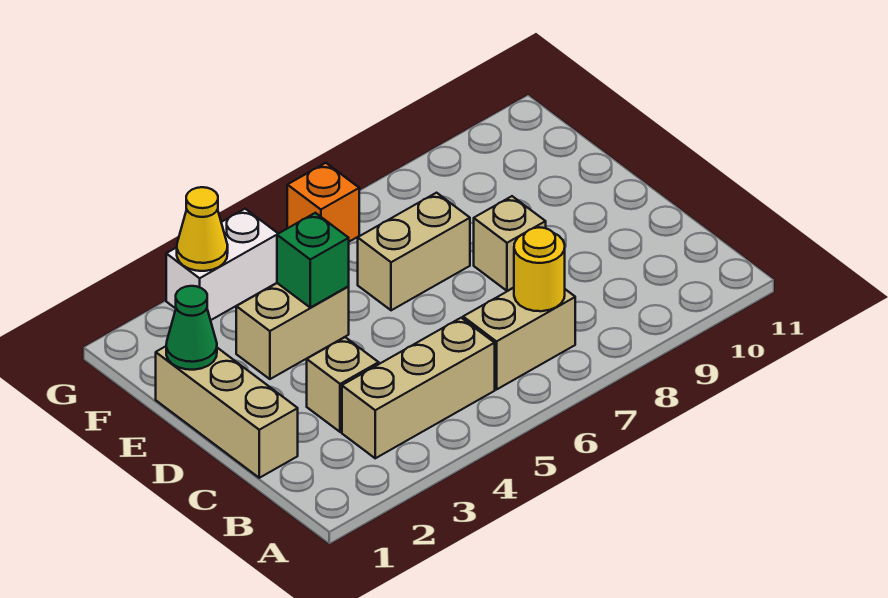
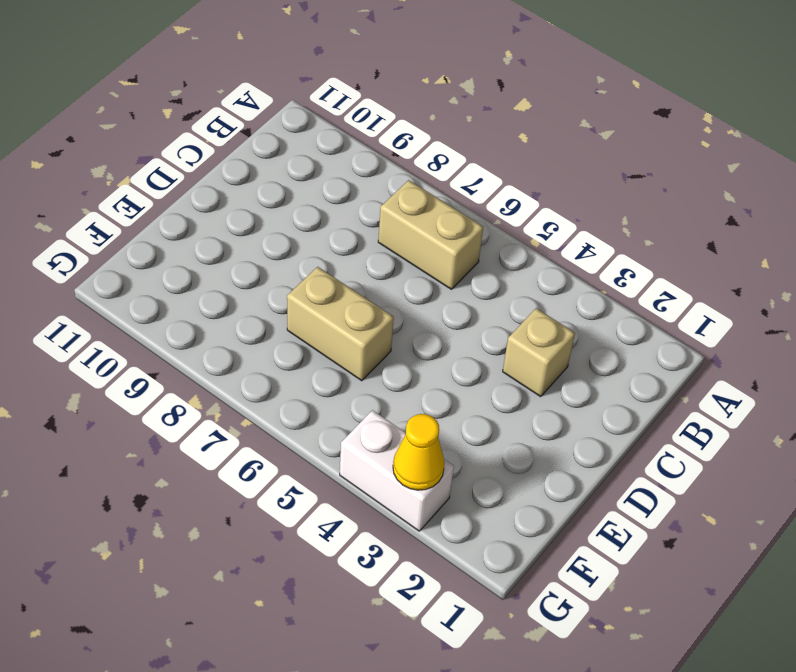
none -> tan brick B3:B5 level 1
none -> tan brick C1:E1 level 1
none -> tan brick D8 level 1

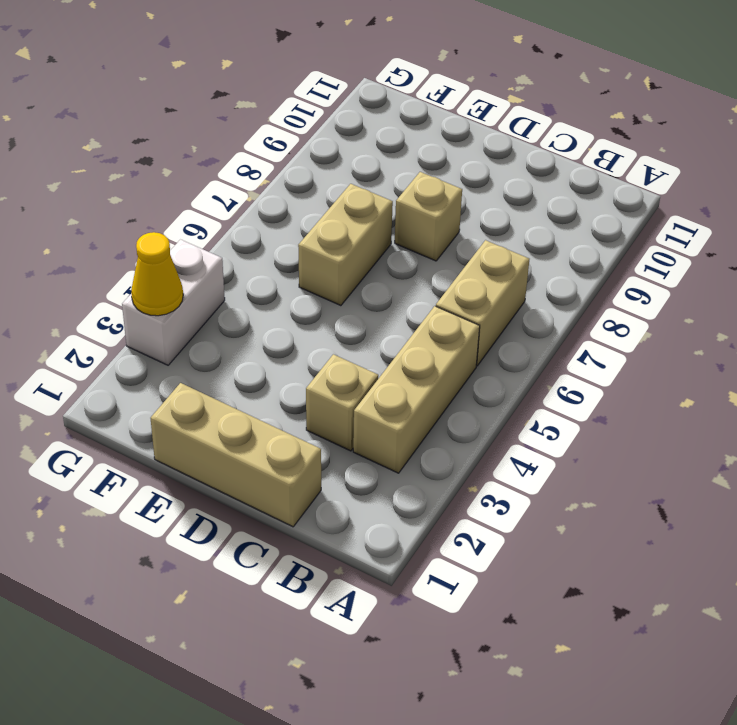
none -> tan brick E3:E4 level 1
none -> orange brick G6 level 1
none -> yellow round brick B7 level 2

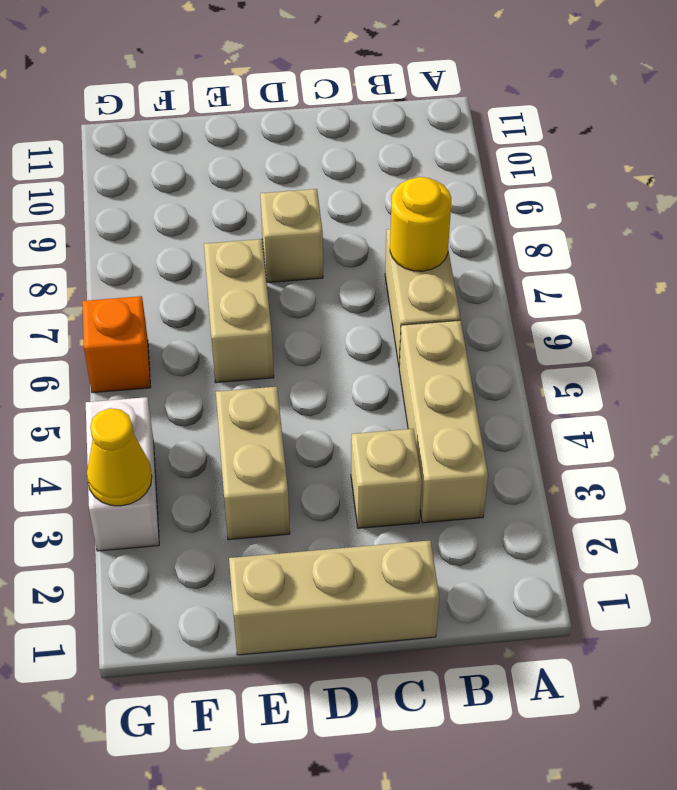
none -> green cone E1 level 2
none -> green brick E4 level 2

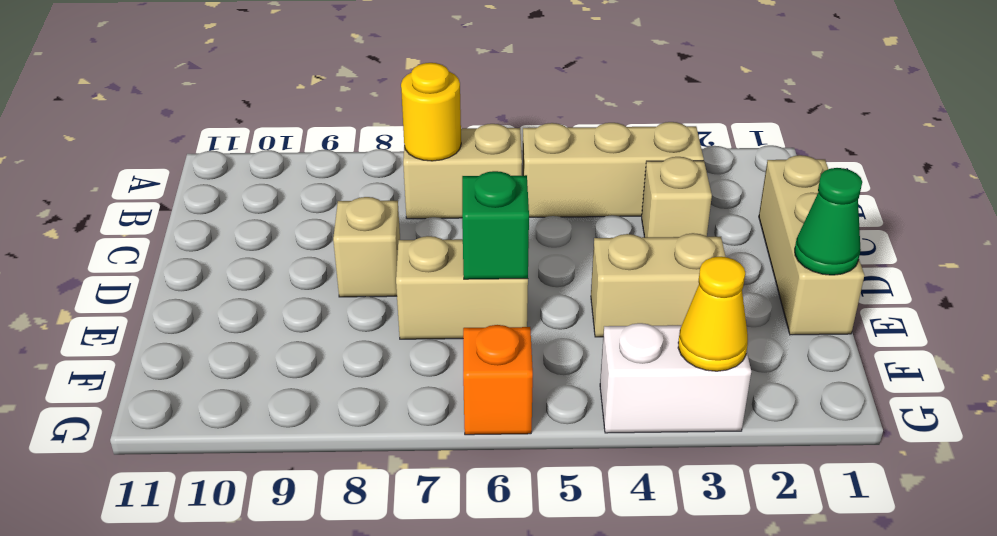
green brick E6 level 2 -> green brick E4 level 2

